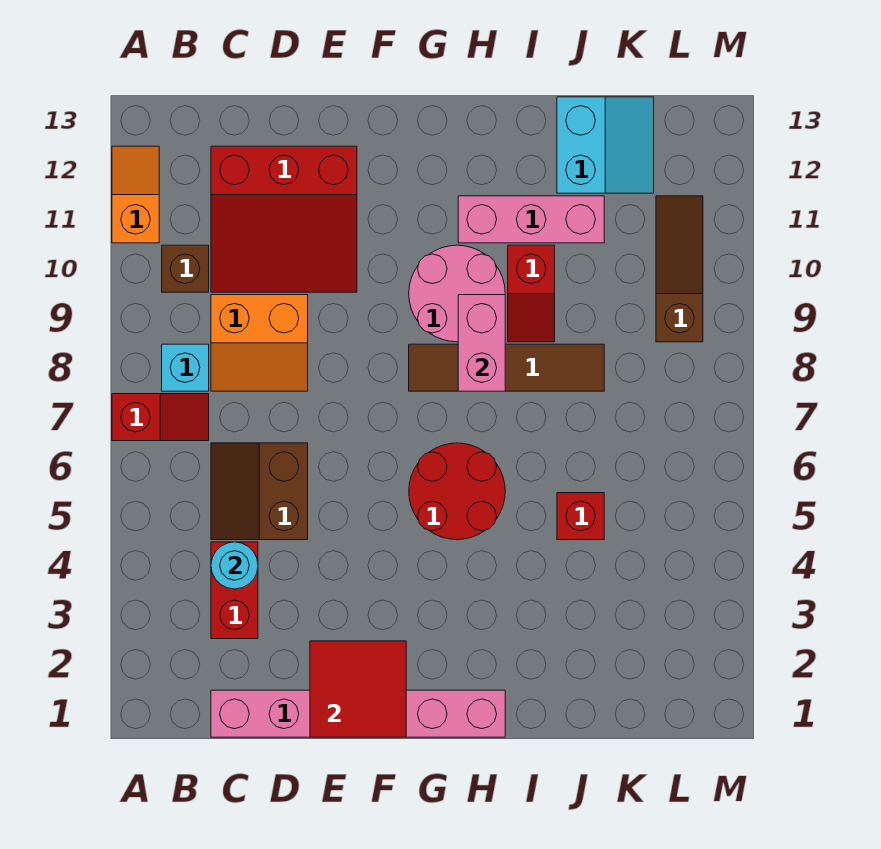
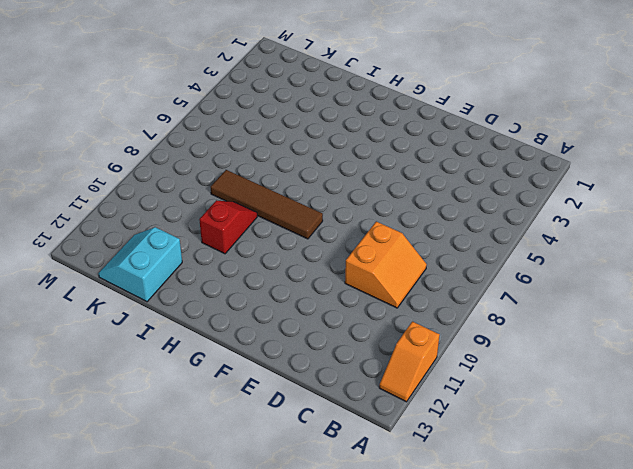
orange slope C8:D9 level 1 top D -> orange slope C8:D9 level 1 top 9
none -> red slope A7:B7 level 1 top A
none -> cyan brick B8 level 1
none -> brown brick B10 level 1

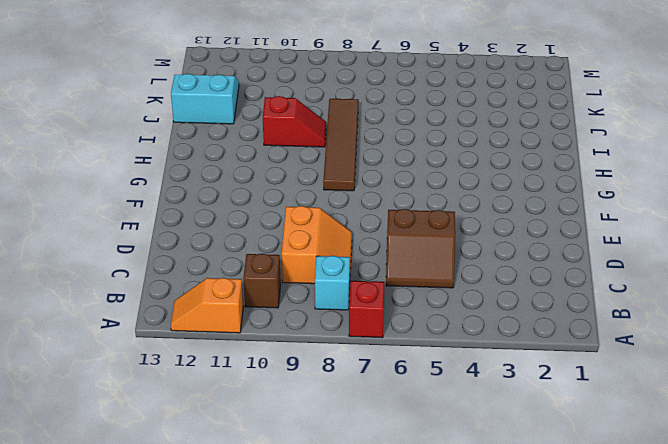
none -> pink brick C1:H1 level 1
none -> red brick C3:C4 level 1
none -> red slope C10:E12 level 1 top 12

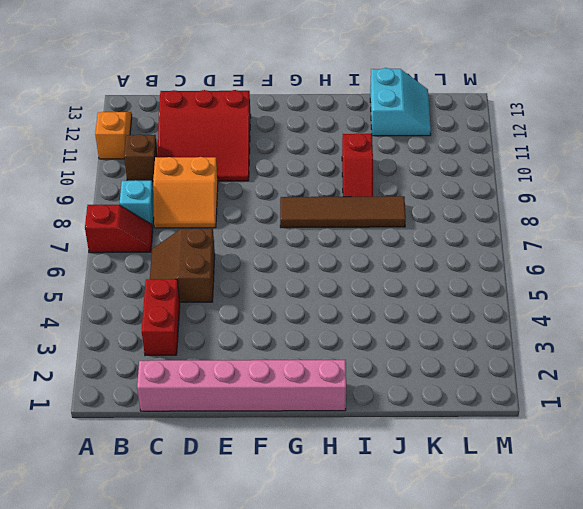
none -> red round brick G5:H6 level 1
none -> pink round brick G9:H10 level 1
none -> pink brick H11:J11 level 1

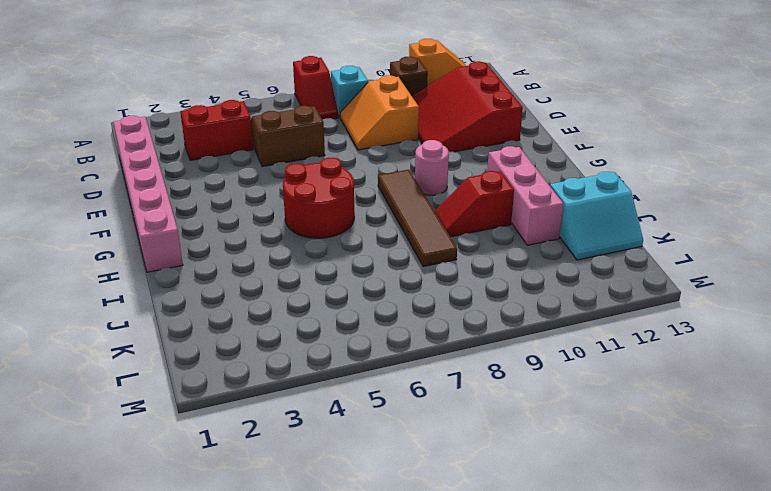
pink round brick G9 level 1 -> pink round brick G9:H10 level 1
none -> red brick J5 level 1
none -> brown slope L9:L11 level 1 top 9
none -> cyan round brick C4 level 2

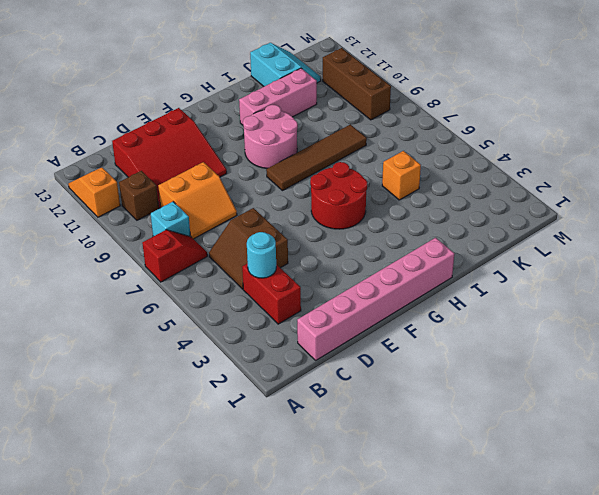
orange brick J5 level 1 -> red brick J5 level 1
brown brick L9:L11 level 1 -> brown slope L9:L11 level 1 top 9
none -> red slope I9:I10 level 1 top 10
none -> red tile E1:F2 level 2
none -> pink brick H8:H9 level 2

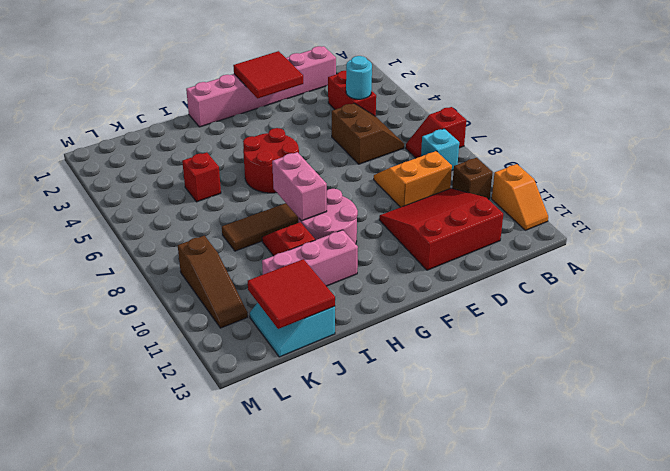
red tile J12:K13 level 2 -> none

